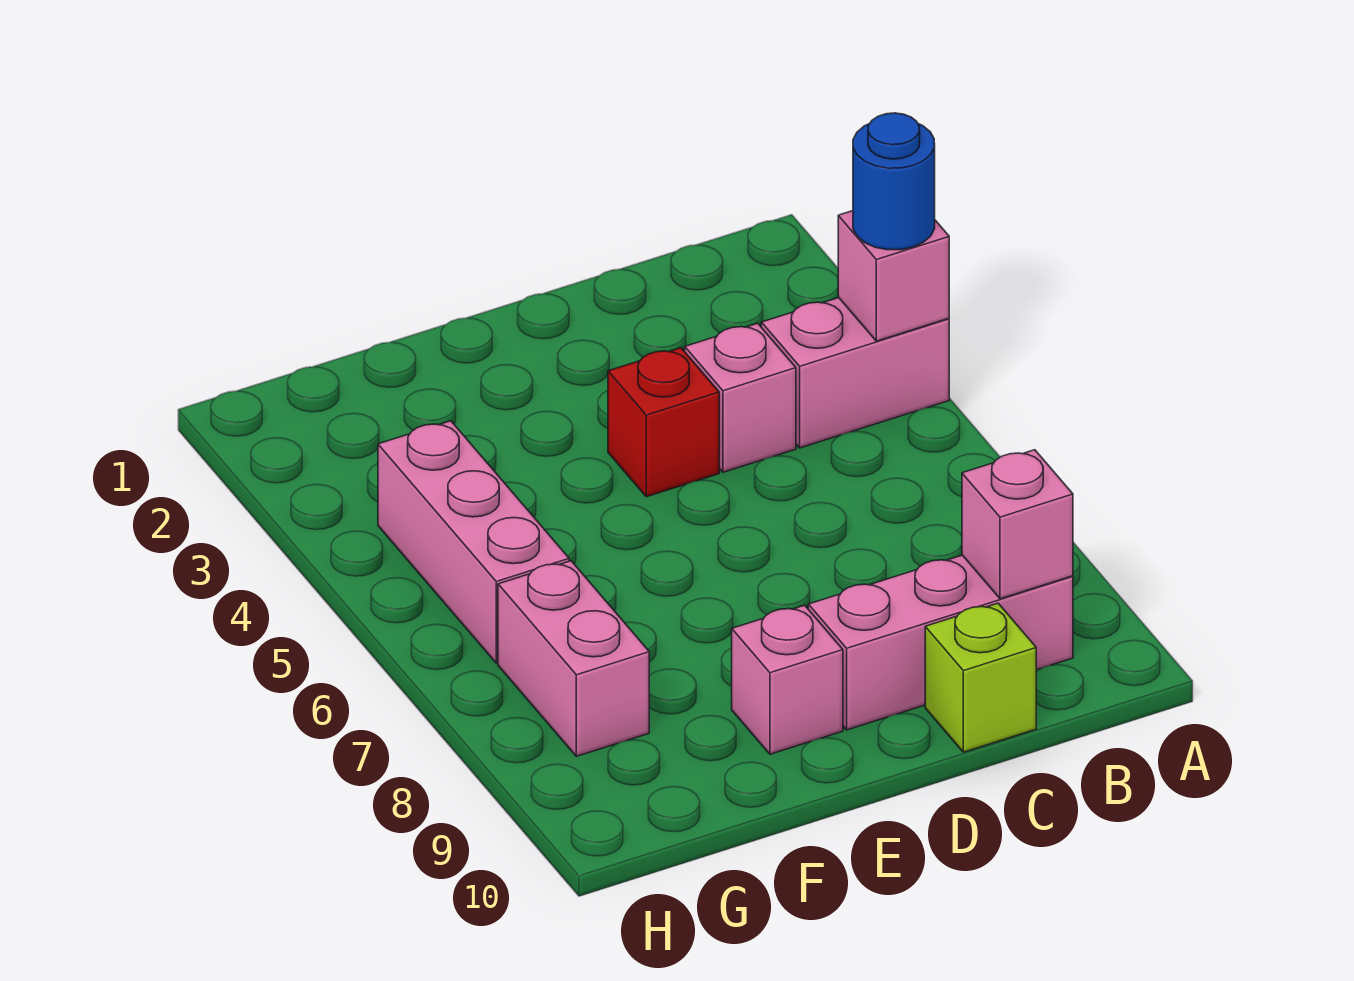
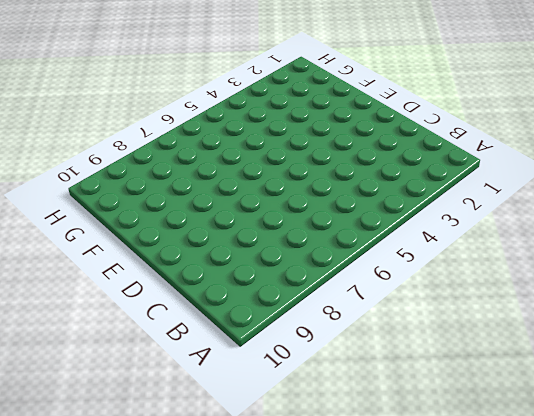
none -> pink brick A4:B4 level 1
none -> pink brick B9:D9 level 1

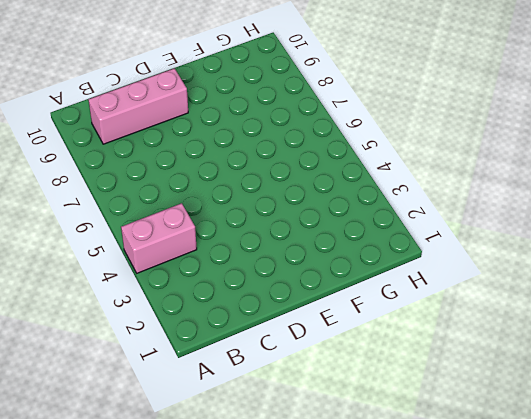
none -> pink brick C4 level 1
none -> lime brick C10 level 1

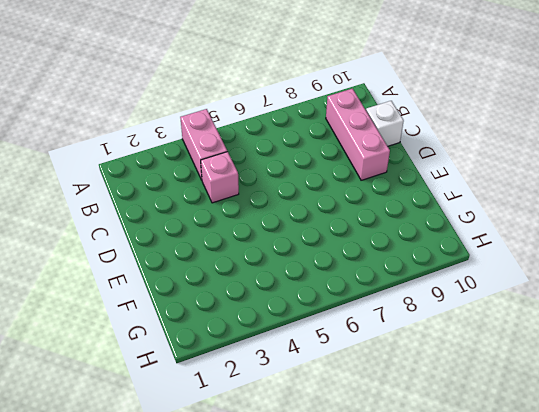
white brick C10 level 1 -> lime brick C10 level 1
none -> red brick D4 level 1
none -> pink brick E9 level 1

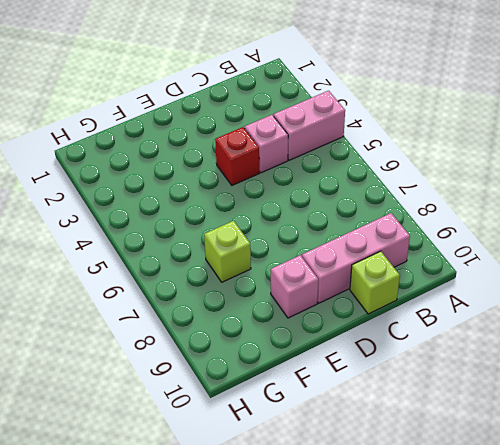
lime brick F7 level 1 -> none
none -> pink brick G4:G6 level 1
none -> pink brick G7:G8 level 1

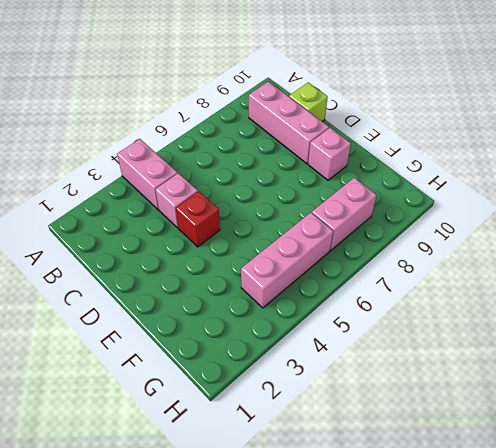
none -> pink brick A4 level 2
none -> pink brick B9 level 2

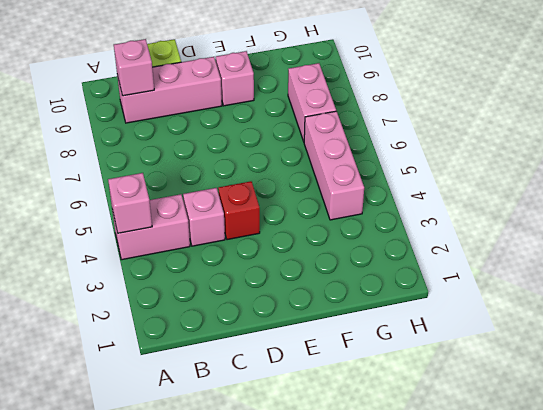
none -> blue round brick A4 level 3

